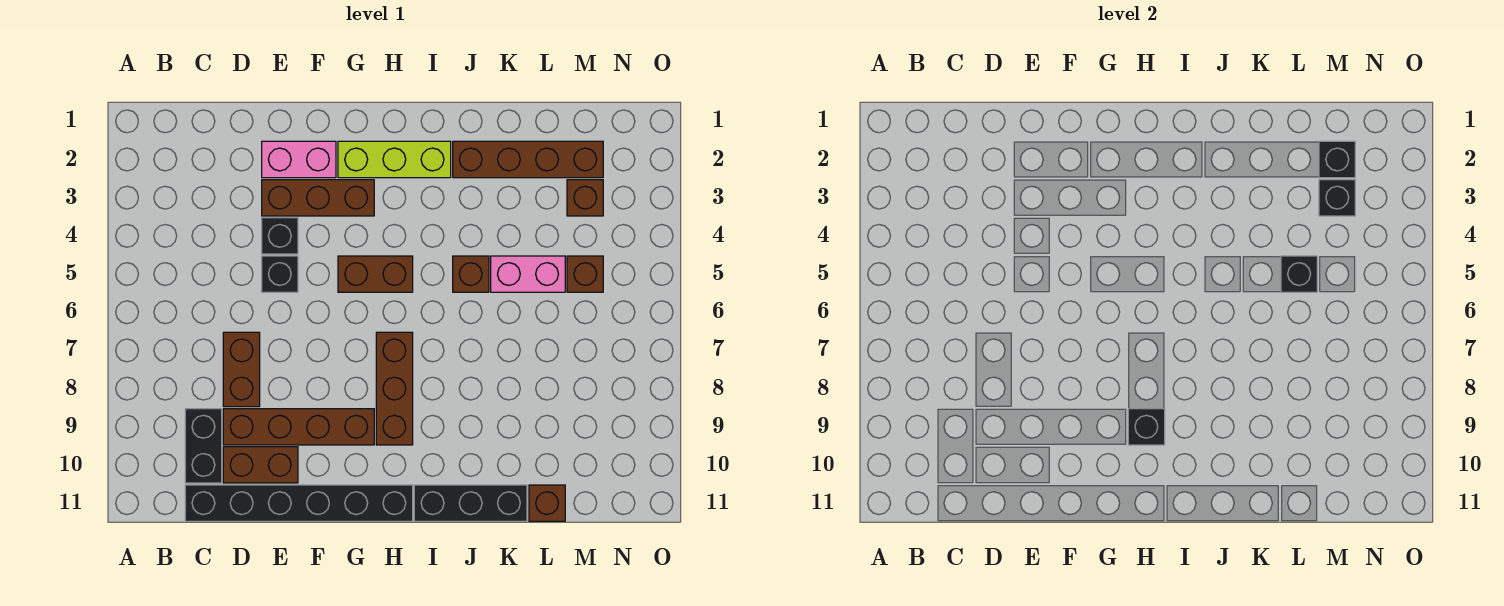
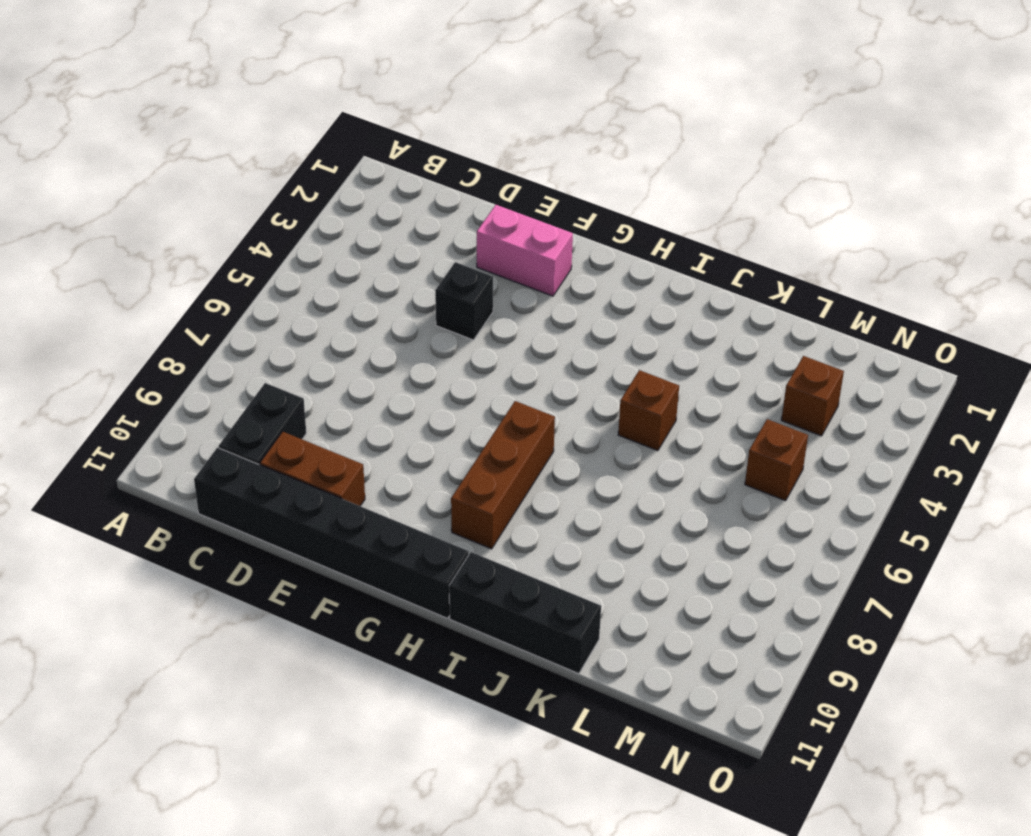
none -> brown brick D7:D8 level 1
none -> brown brick D9:G9 level 1
none -> brown brick E3:G3 level 1

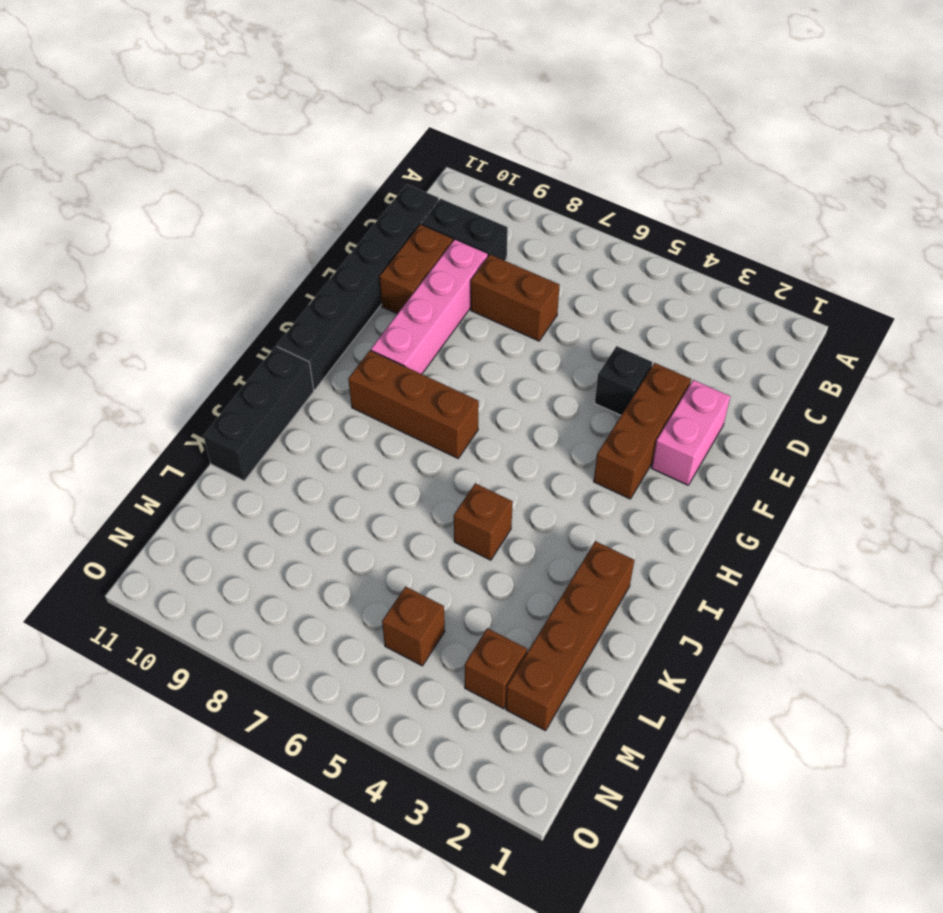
pink brick D9:G9 level 1 -> brown brick D9:G9 level 1
none -> black brick E5 level 1
none -> lime brick G2:I2 level 1
none -> brown brick G5:H5 level 1

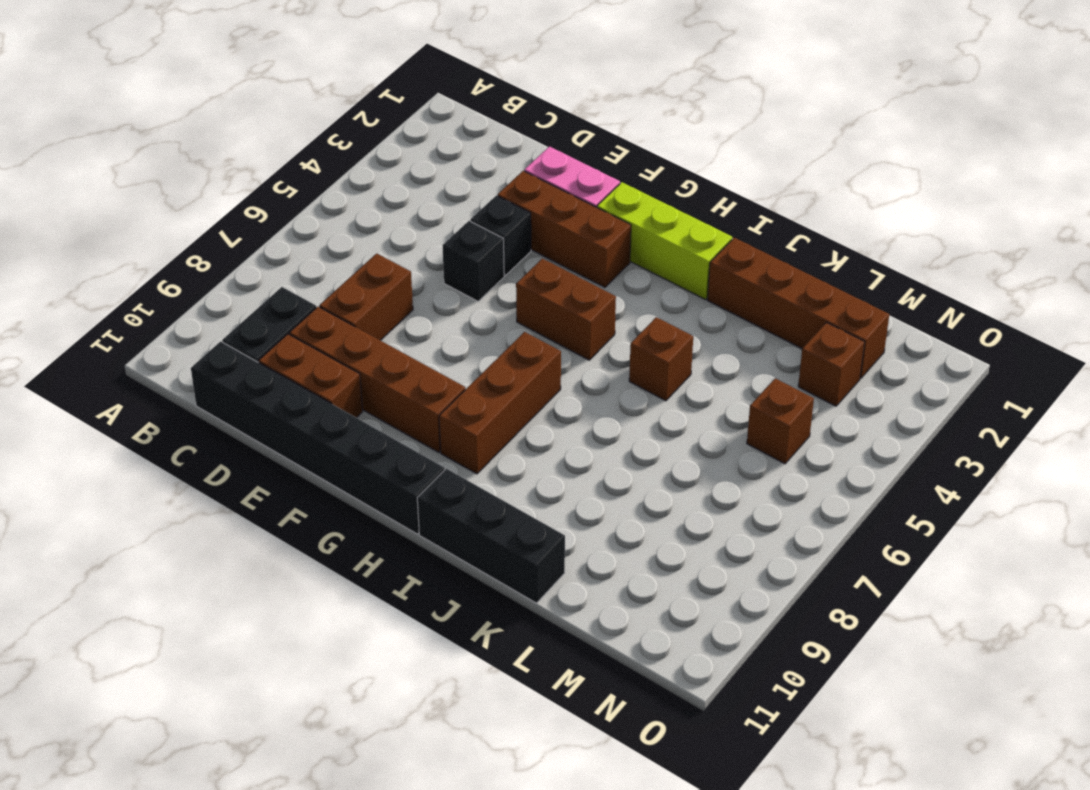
none -> pink brick K5:L5 level 1
none -> brown brick L11 level 1
none -> black brick H9 level 2

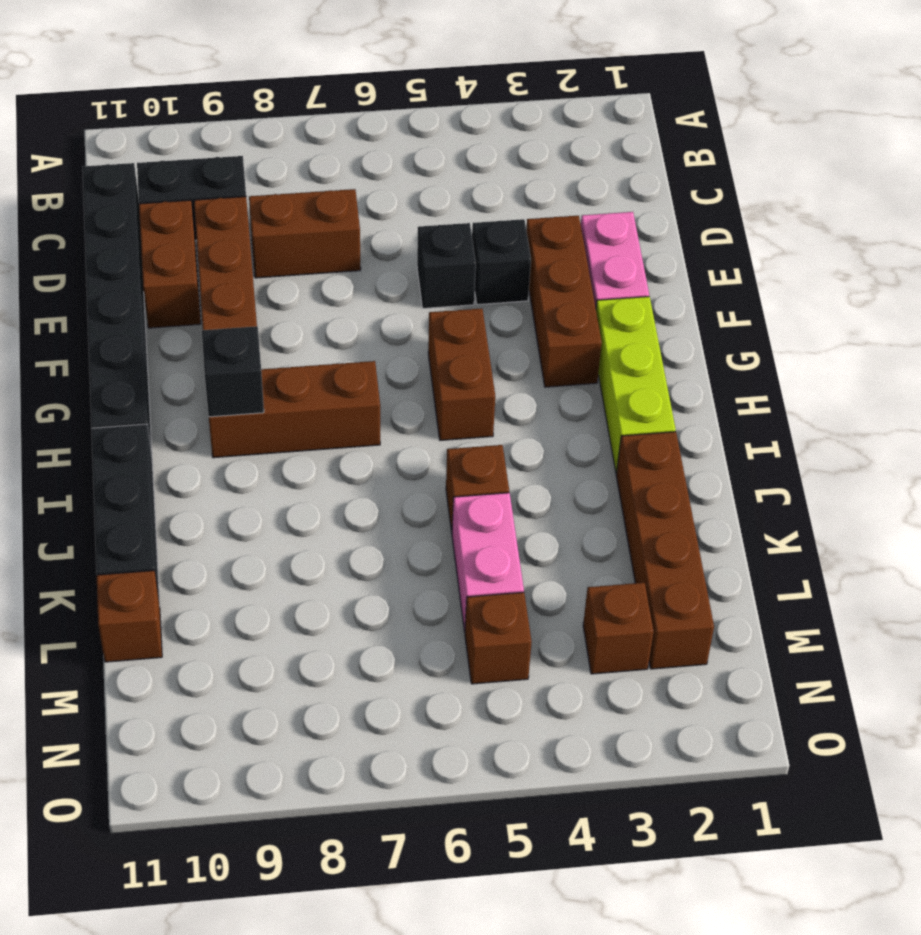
none -> black brick L5 level 2
none -> black brick M2 level 2
none -> black brick M3 level 2

